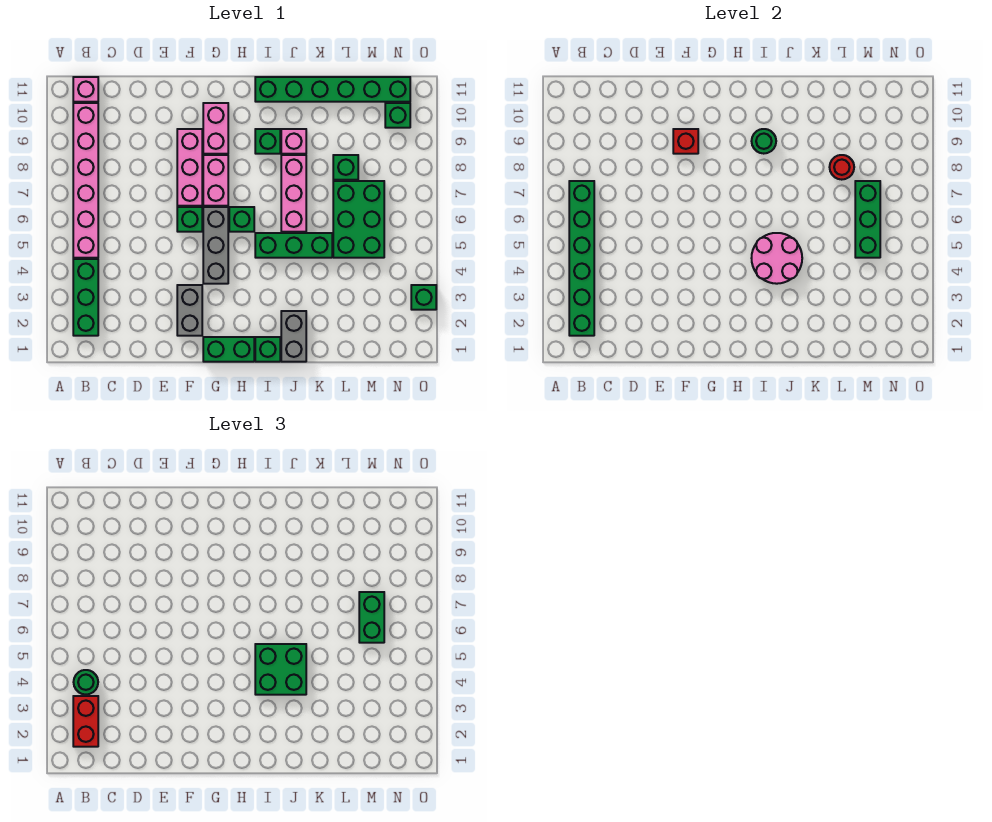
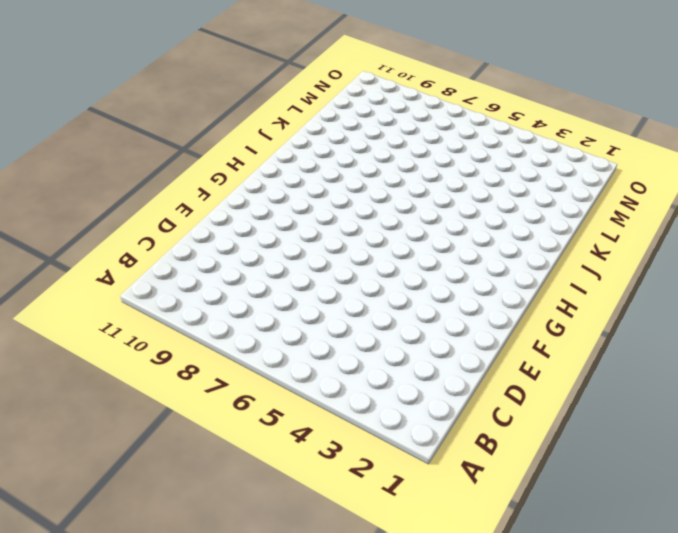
none -> green brick B2:B4 level 1
none -> pink brick B5:B10 level 1
none -> pink brick B11 level 1
none -> grey brick F2:F3 level 1

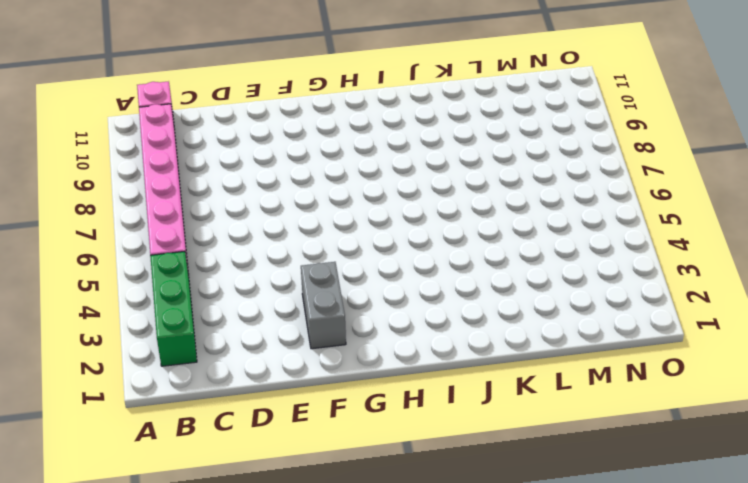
none -> green brick F6 level 1
none -> pink brick F7:F9 level 1
none -> green brick G1:H1 level 1
none -> grey brick G4:G6 level 1

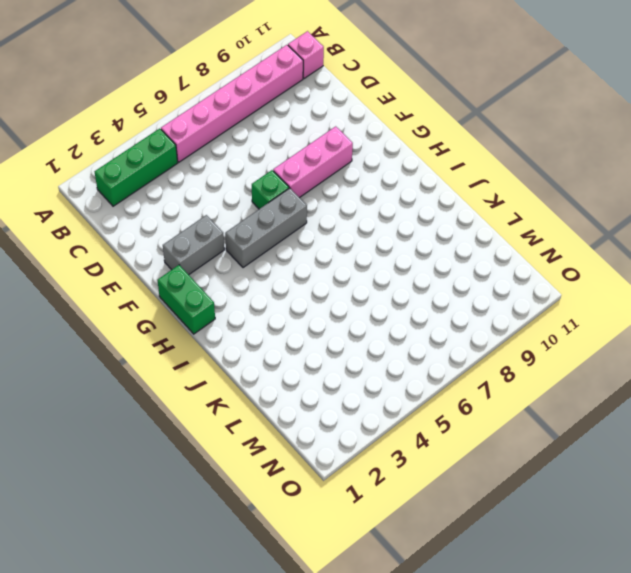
none -> pink brick G7:G8 level 1
none -> pink brick G9:G10 level 1
none -> green brick H6 level 1
none -> green brick I1 level 1

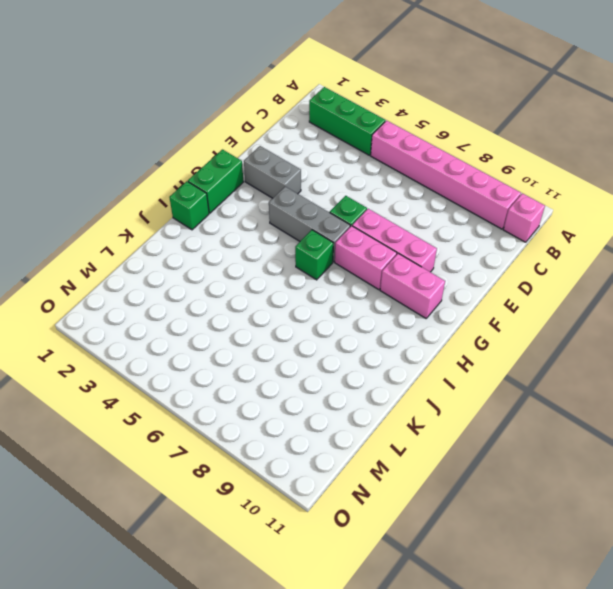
none -> green brick I5:K5 level 1
none -> green brick I9 level 1
none -> green brick I11:N11 level 1
none -> grey brick J1:J2 level 1

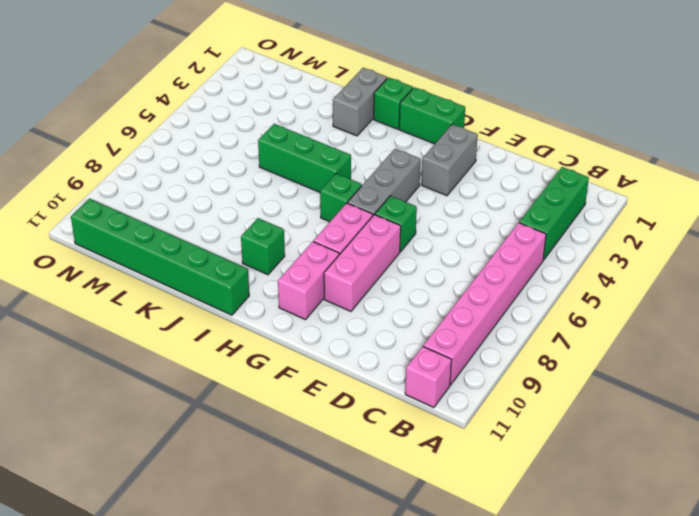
none -> pink brick J6:J8 level 1
none -> pink brick J9 level 1
none -> green brick L5:M7 level 1
none -> green brick L8 level 1

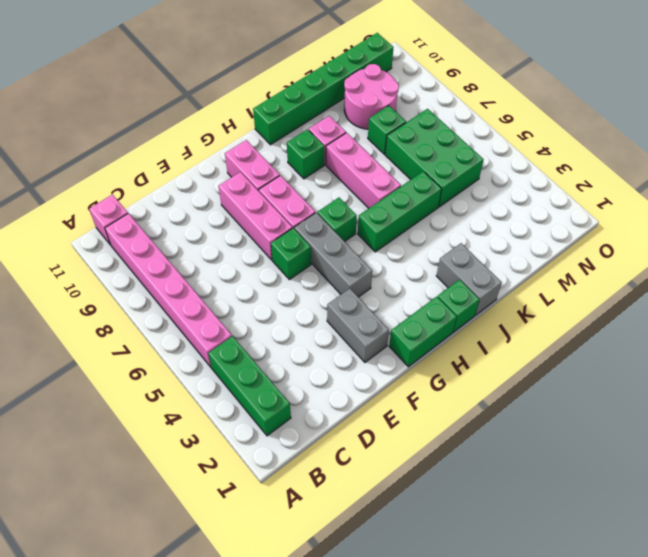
pink round brick L9:M10 level 1 -> pink round brick I4:J5 level 2
none -> green brick N10 level 1
none -> green brick O3 level 1
none -> green brick B2:B7 level 2
none -> red brick F9 level 2

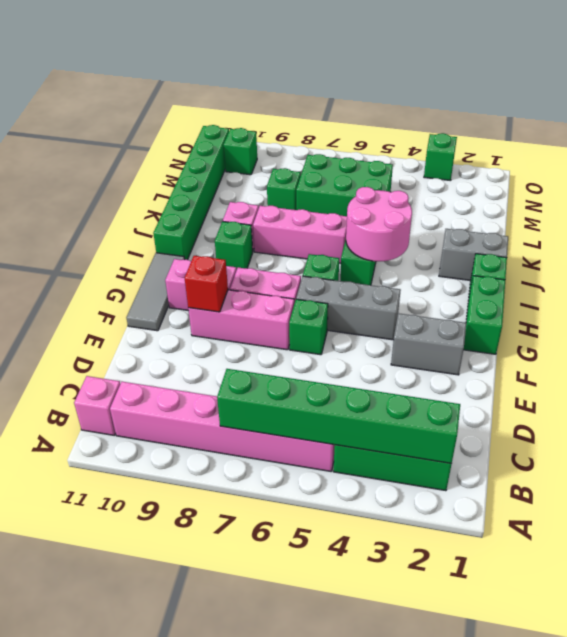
grey tile F11:H11 level 1 -> none
none -> green round brick I9 level 2
none -> red round brick L8 level 2
none -> green brick M5:M7 level 2
none -> red brick B2:B3 level 3

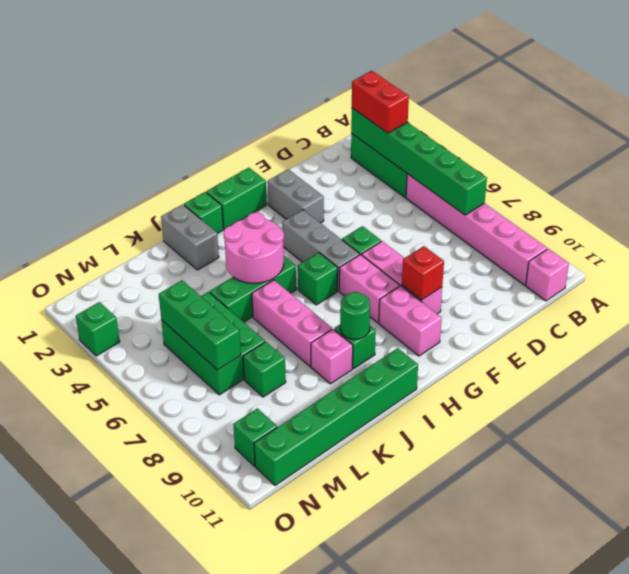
none -> red round brick L8 level 2
none -> green round brick B4 level 3
none -> green brick I4:J5 level 3
none -> green brick M6:M7 level 3

